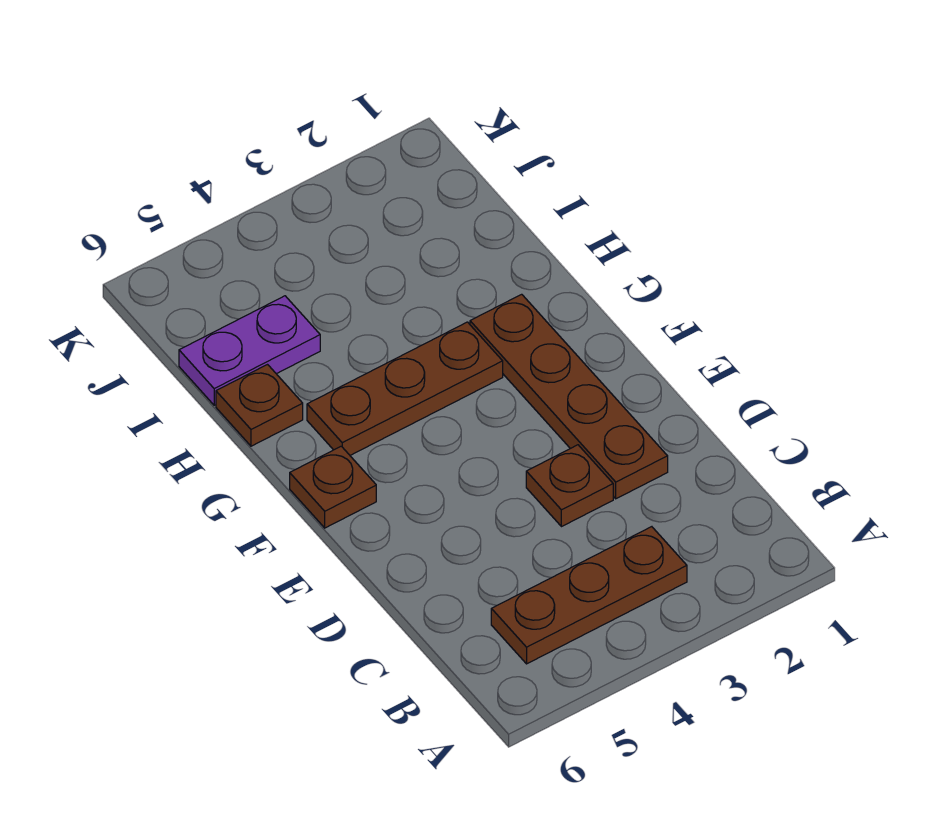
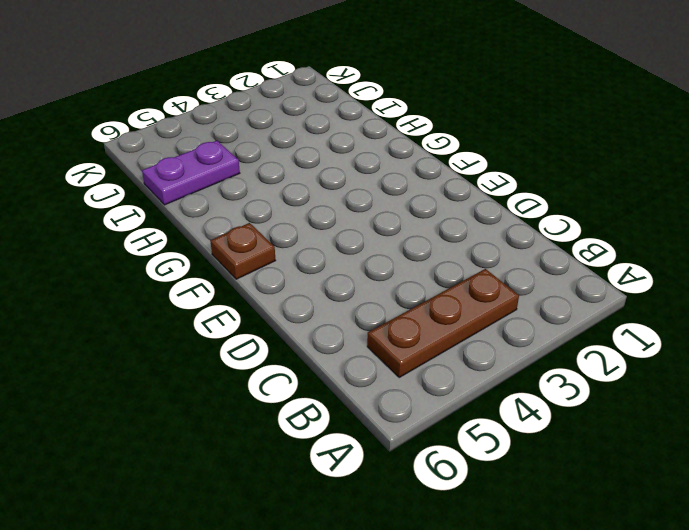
none -> brown plate D2:G2 level 1
none -> brown plate D3 level 1

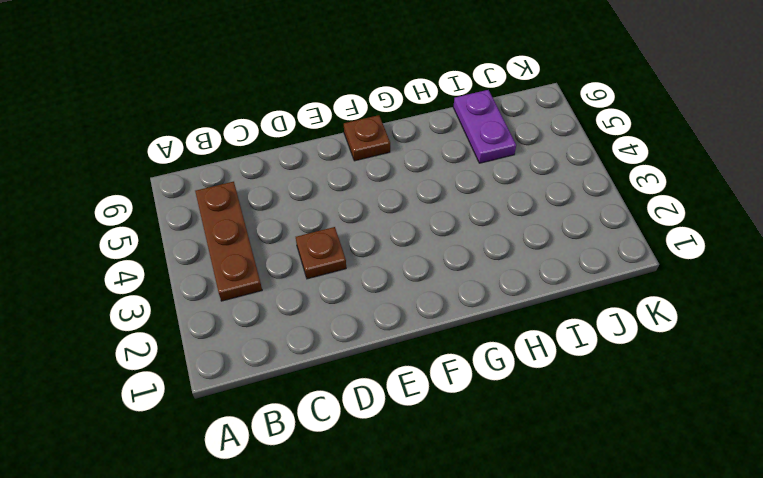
none -> brown plate D2:G2 level 1
none -> brown plate G3:G5 level 1

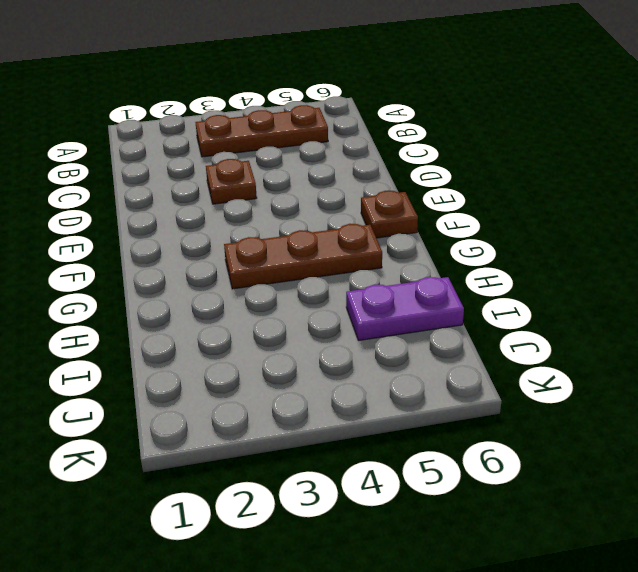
none -> brown plate D2:G2 level 1
none -> brown plate H6 level 1

